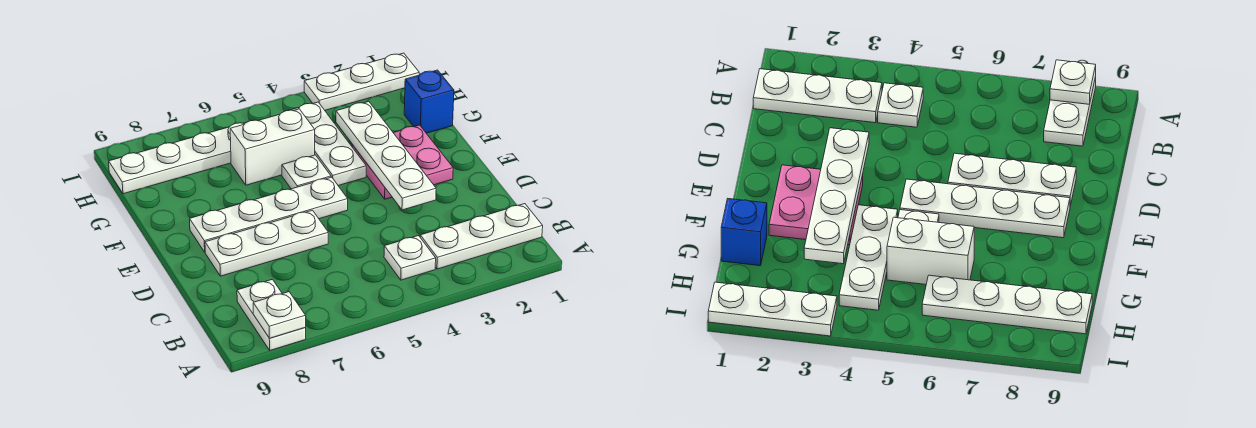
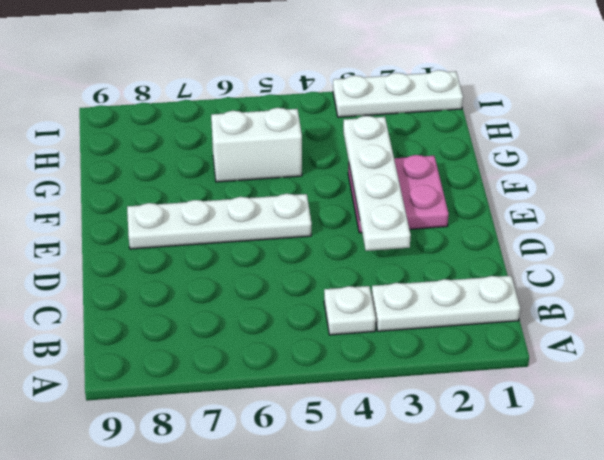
none -> white plate A8:B8 level 1
none -> white plate D6:D8 level 1
none -> white plate F4:H4 level 1

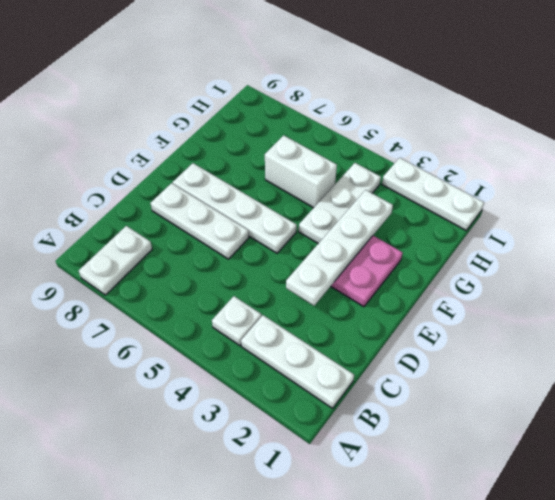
none -> white plate F5 level 1
none -> blue brick G1 level 1
none -> white plate H6:H9 level 1

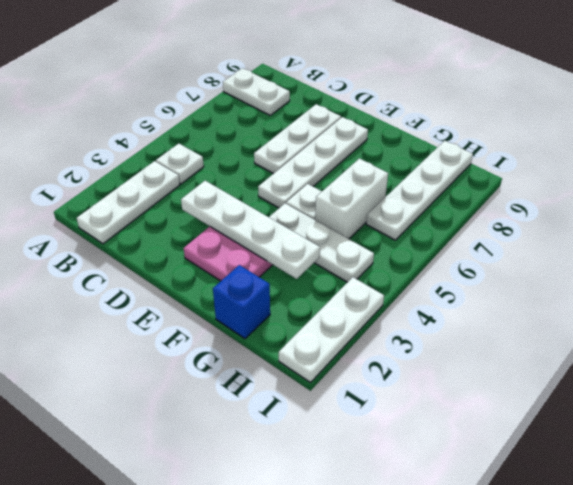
none -> white plate A8 level 2

